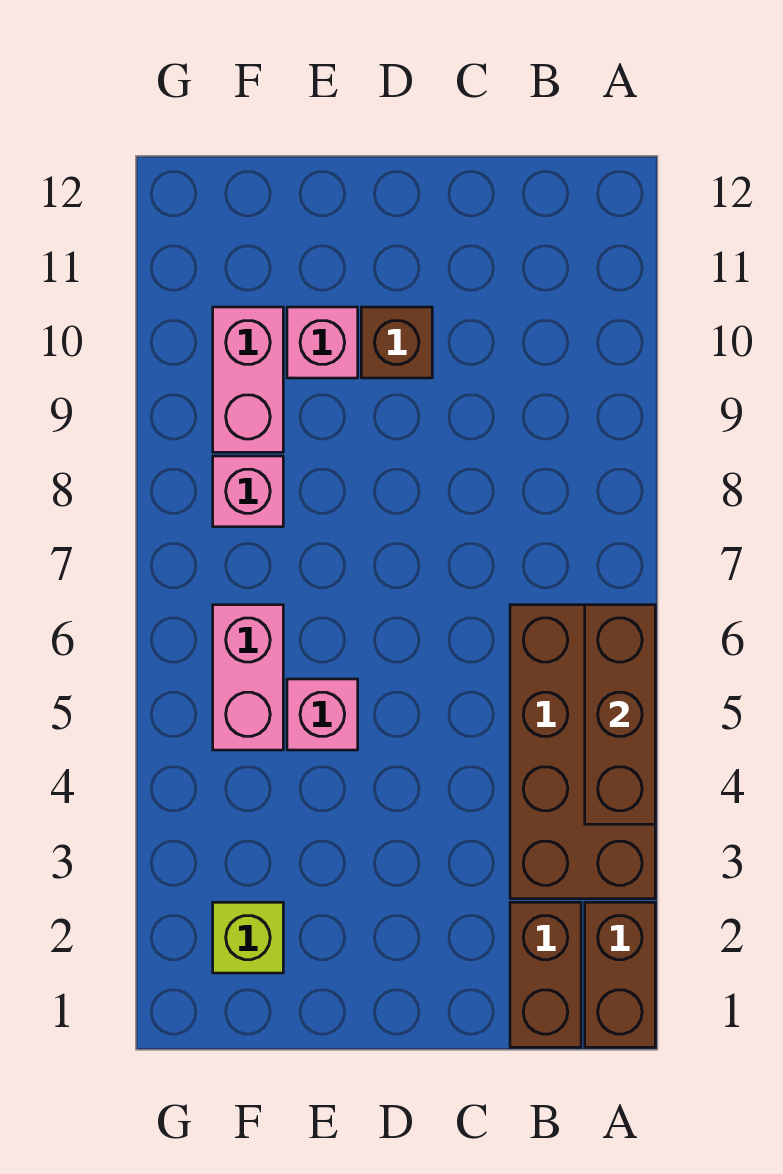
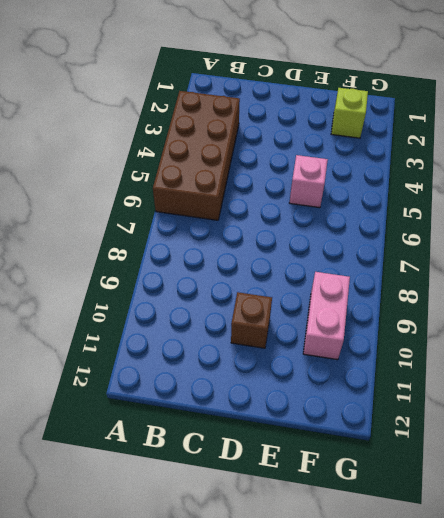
none -> brown brick A1:A2 level 1
none -> brown brick B1:B2 level 1

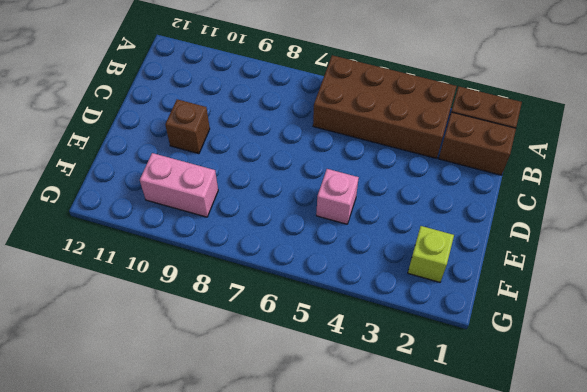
none -> pink brick E10 level 1
none -> pink brick F5:F6 level 1

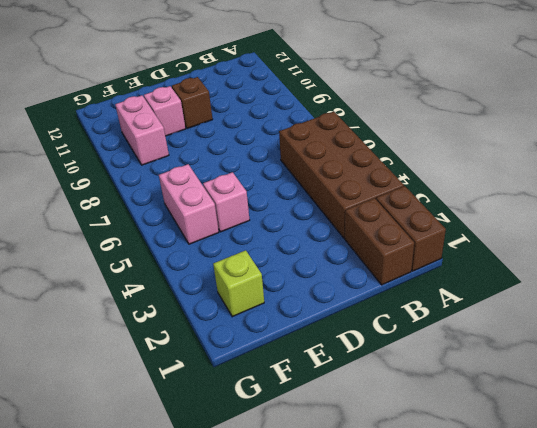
none -> pink brick F8 level 1
none -> brown brick A4:A6 level 2

